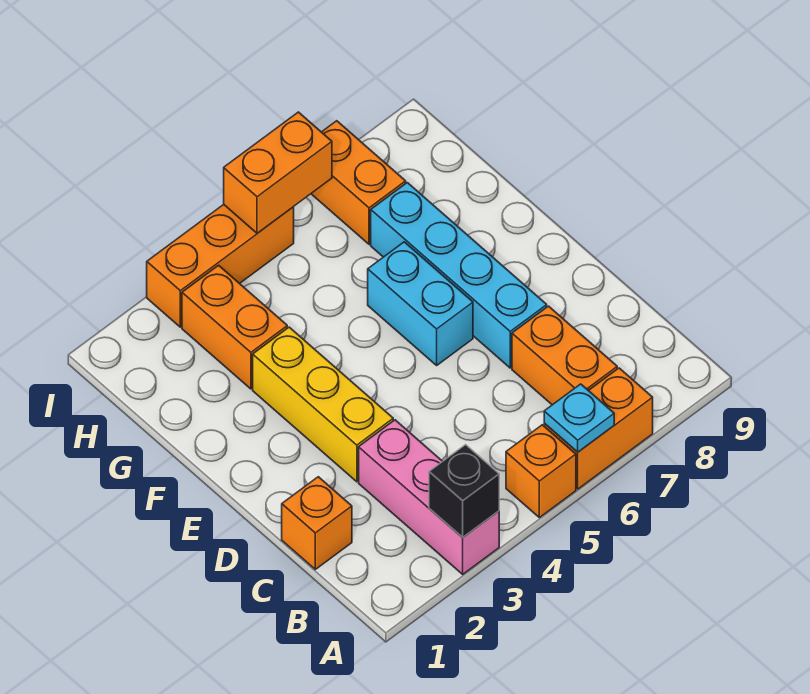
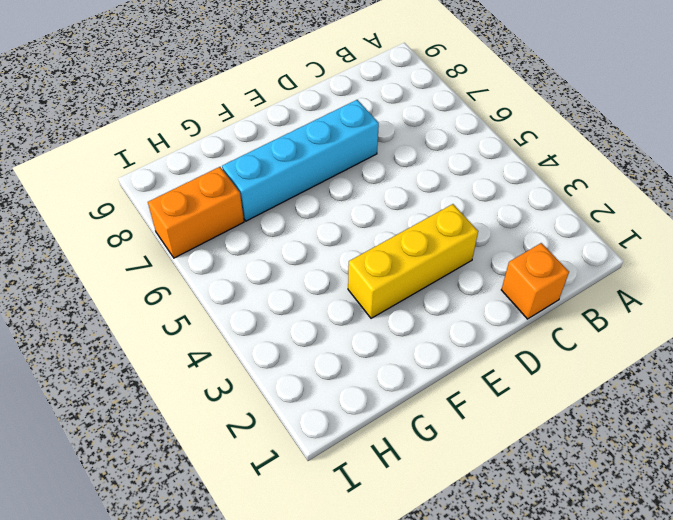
none -> pink brick A3:C3 level 1
none -> orange brick A5 level 1
none -> orange brick A6:A7 level 1

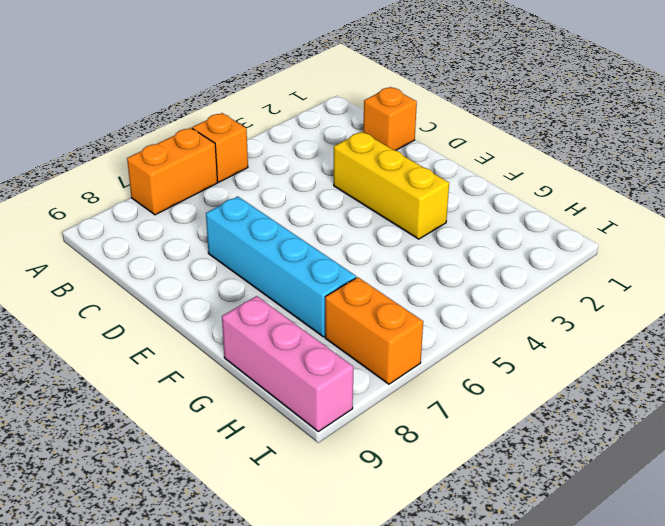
pink brick G9:I9 level 1 -> pink brick A3:C3 level 1
none -> orange brick B7:C7 level 1
none -> cyan brick E6:F6 level 1
none -> orange brick G3:H3 level 1

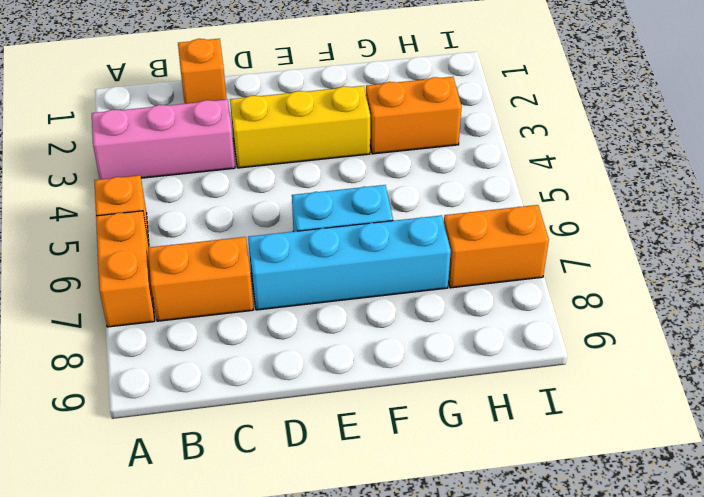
none -> orange brick I3:I5 level 1
none -> black brick A3 level 2
none -> cyan plate A6 level 2

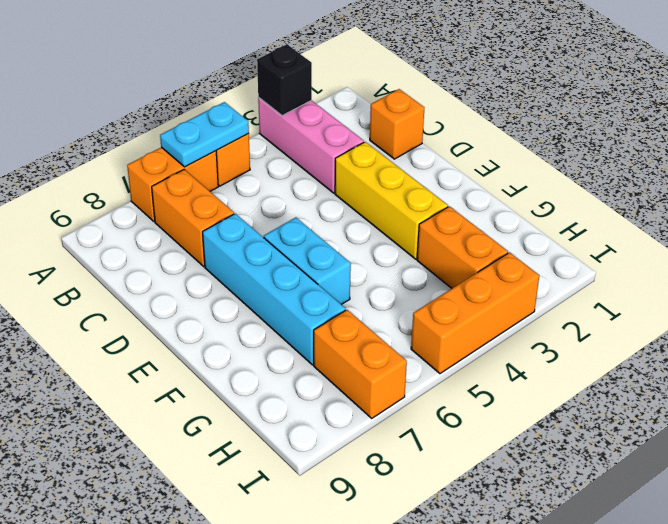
cyan plate A5:A6 level 2 -> cyan plate A6 level 2
none -> orange brick I5:I6 level 2

